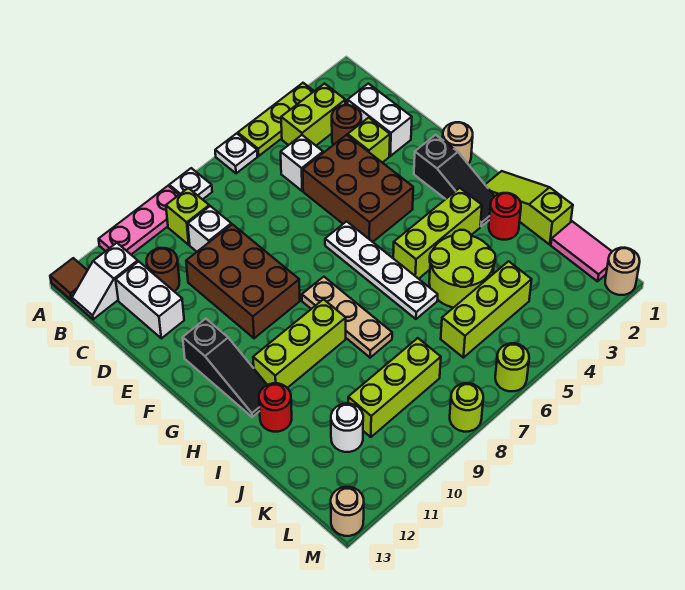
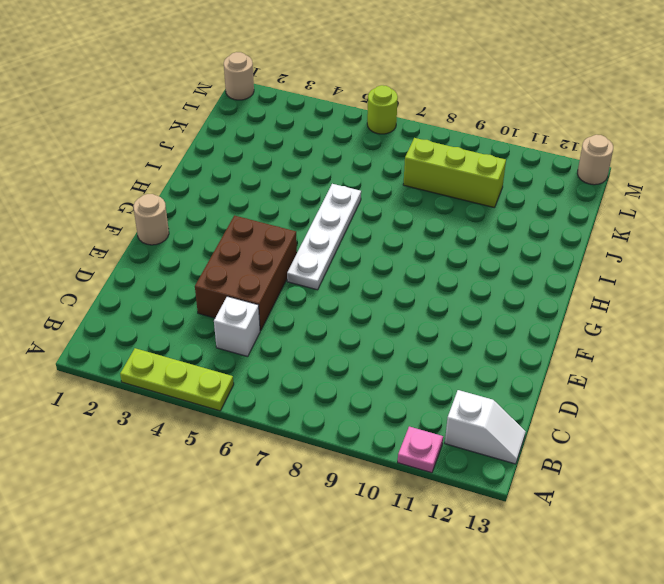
pink plate A11 level 1 -> pink plate A9:A11 level 1
none -> white plate A6 level 1
none -> white plate A8 level 1
none -> brown tile A13 level 1
none -> lime brick B3:B4 level 1

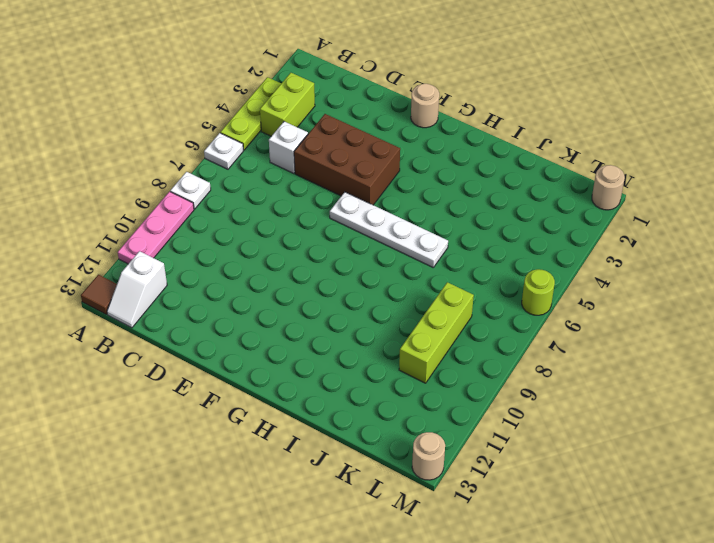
none -> lime brick B9 level 1
none -> white brick C2:D2 level 1
none -> brown round brick C3 level 1
none -> white brick C9 level 1

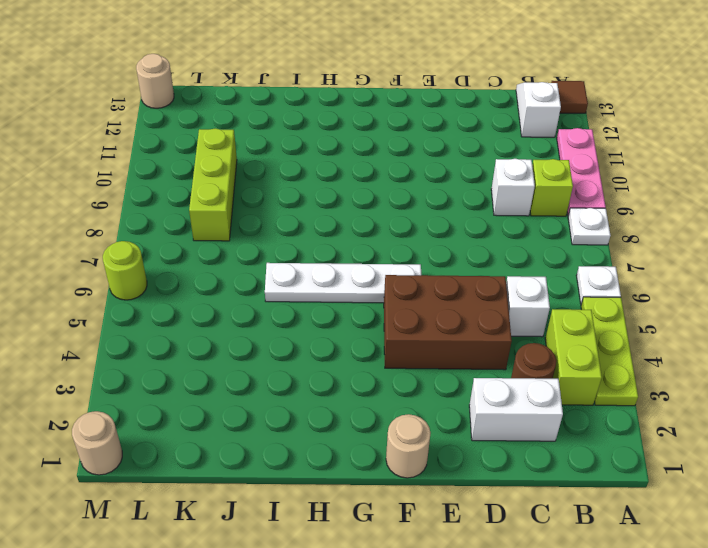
none -> brown round brick C11 level 1
none -> white brick C12:D12 level 1
none -> lime brick D3 level 1
none -> brown brick D9:F10 level 1

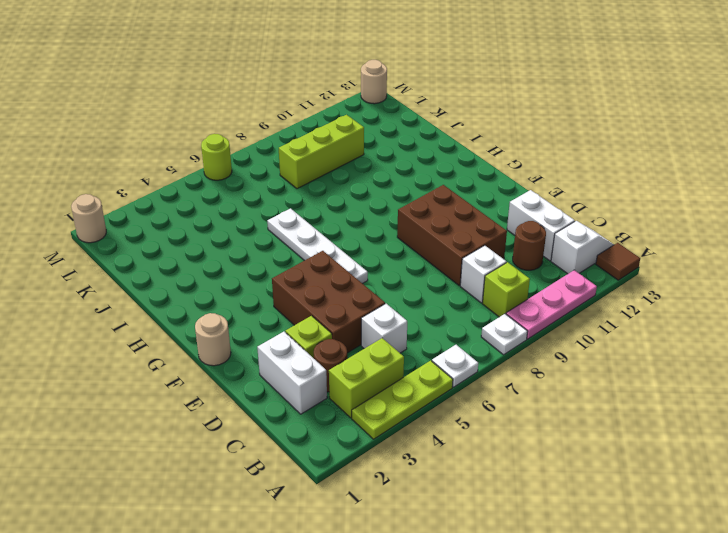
none -> black slope F2:H2 level 1 top F
none -> black slope F12:H12 level 1 top F
none -> tan plate G8:I8 level 1
none -> lime slope H1:J1 level 1 top J

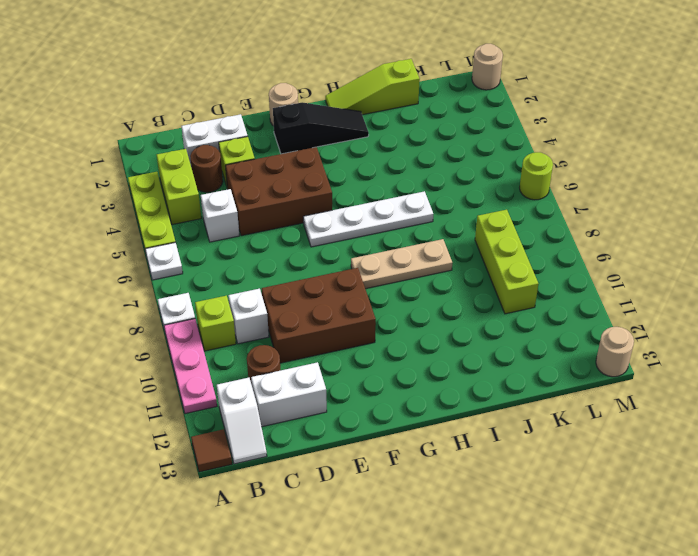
none -> black slope F12:H12 level 1 top F
none -> lime brick H3:H5 level 1
none -> lime brick H9:H11 level 1
none -> red round brick I2 level 1

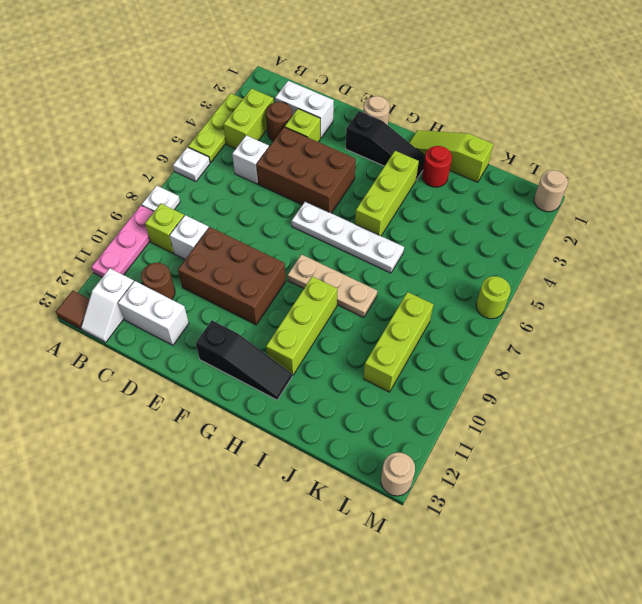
none -> lime round brick I4:J5 level 1
none -> red round brick I12 level 1
none -> pink tile K1:L1 level 1
none -> lime brick K4:K6 level 1

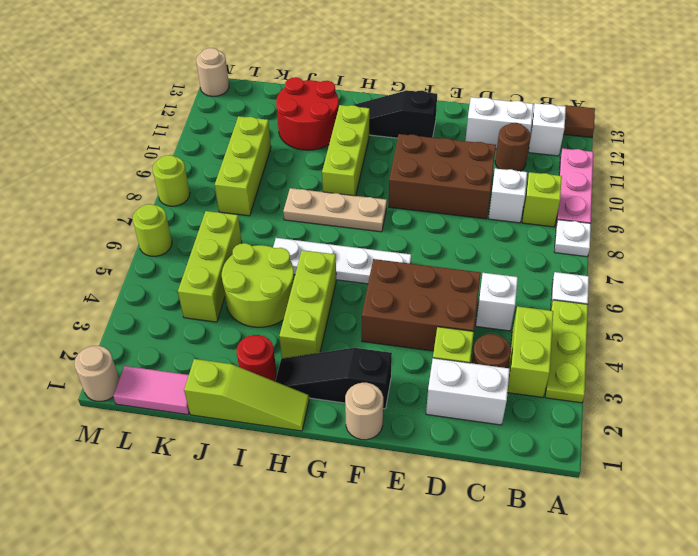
red round brick I11:J12 level 1 -> red round brick I12 level 1
none -> white round brick K11 level 1

